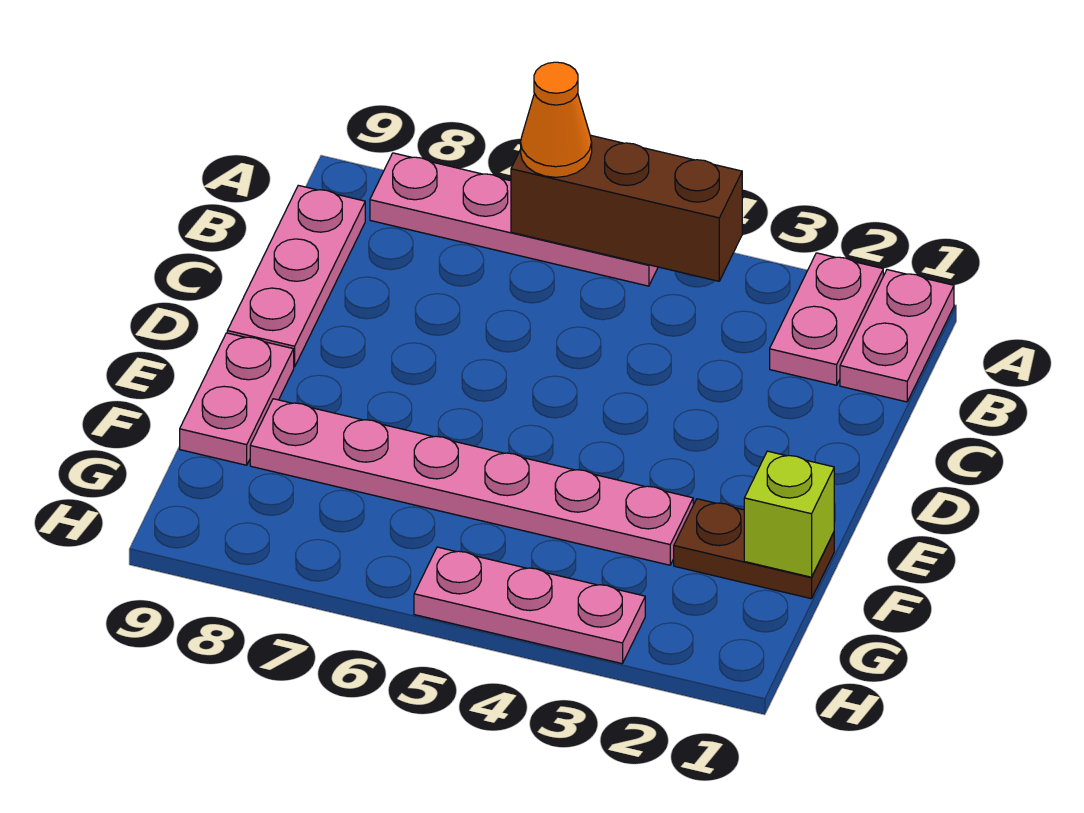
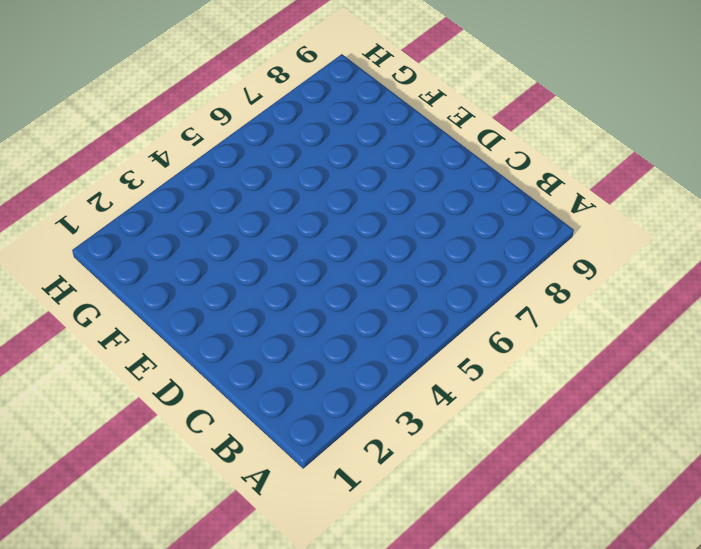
none -> pink plate A1:B1 level 1
none -> pink plate A2:B2 level 1

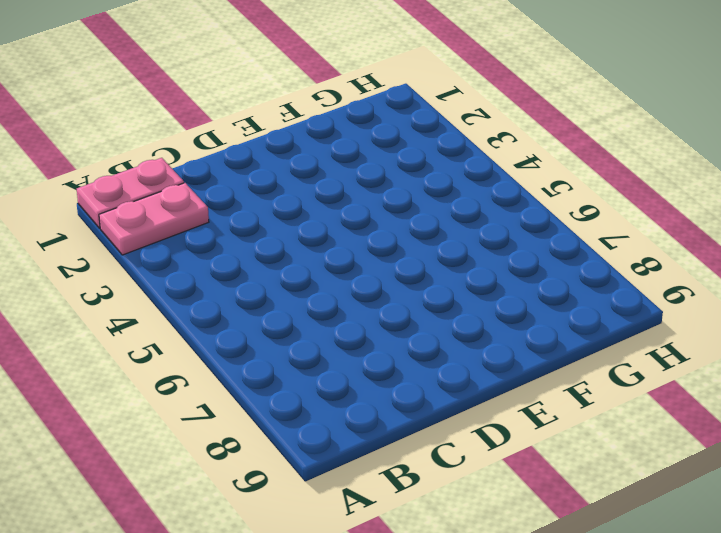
none -> pink plate A5:A8 level 1
none -> pink plate B9:D9 level 1

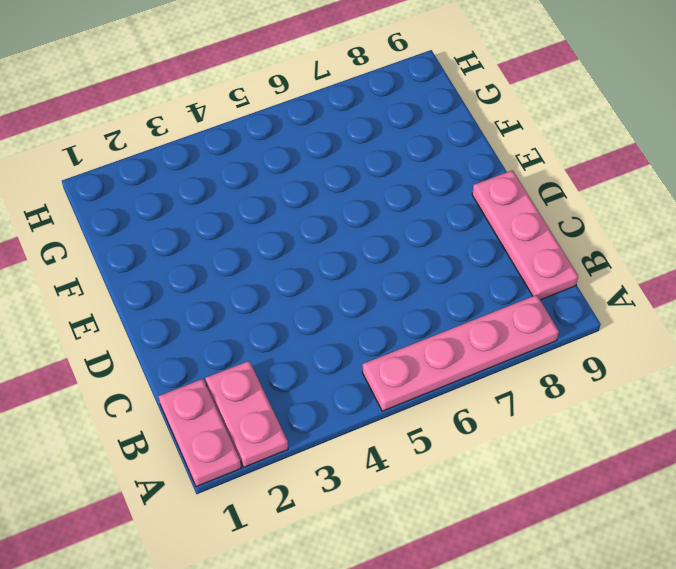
none -> pink plate E9:F9 level 1
none -> brown plate F1:F2 level 1

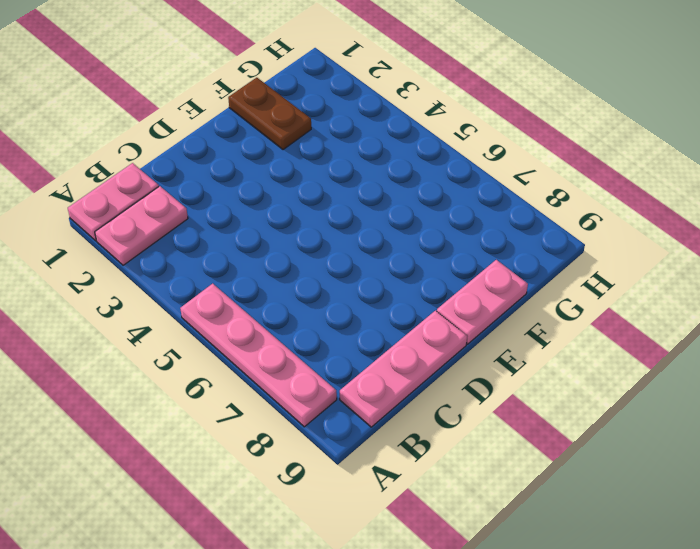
none -> pink plate F3:F8 level 1
none -> pink plate H3:H5 level 1

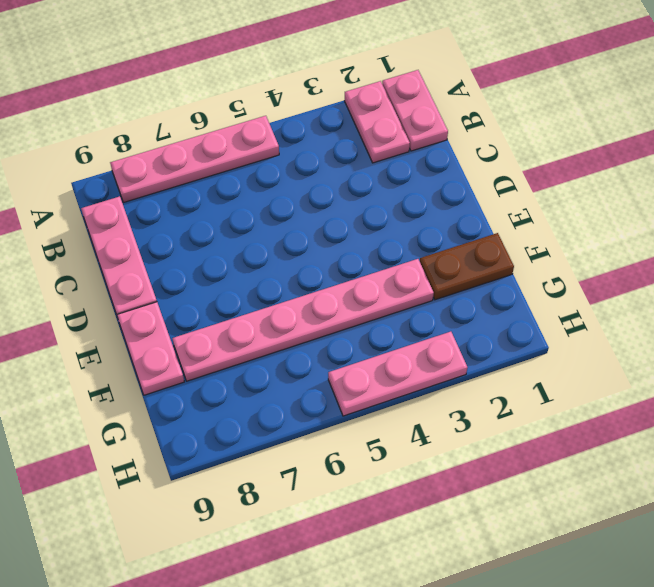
none -> brown brick A4:A6 level 2
none -> lime brick F1 level 2

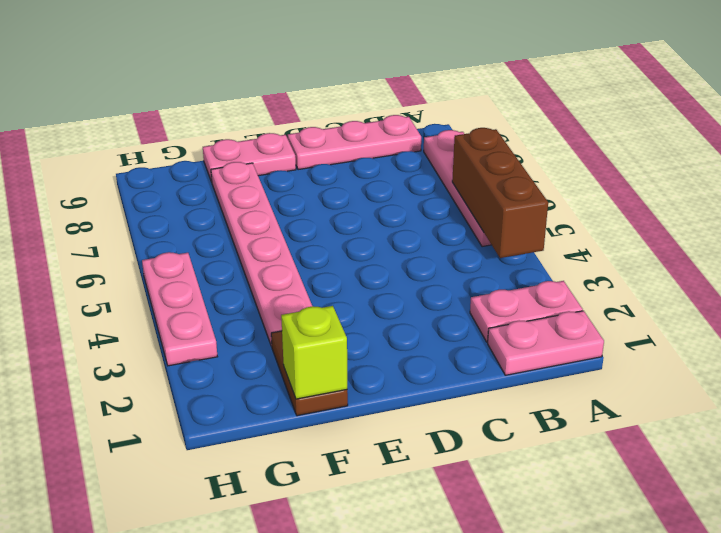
none -> orange cone A6 level 3

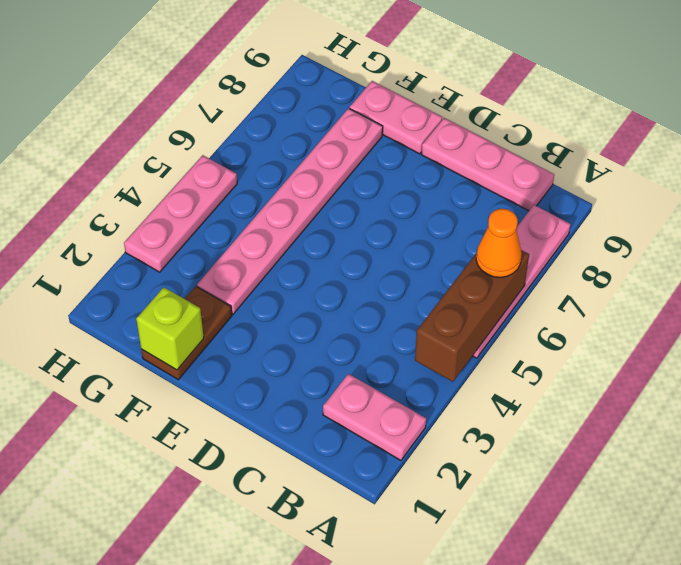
none -> pink plate A1:B1 level 1

